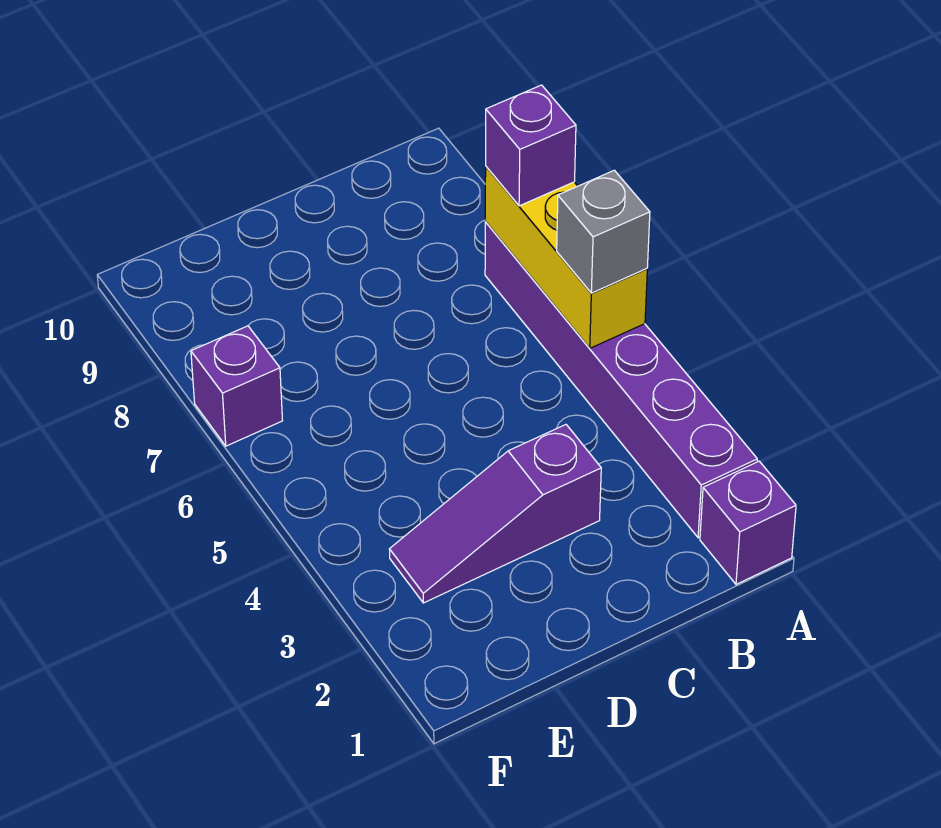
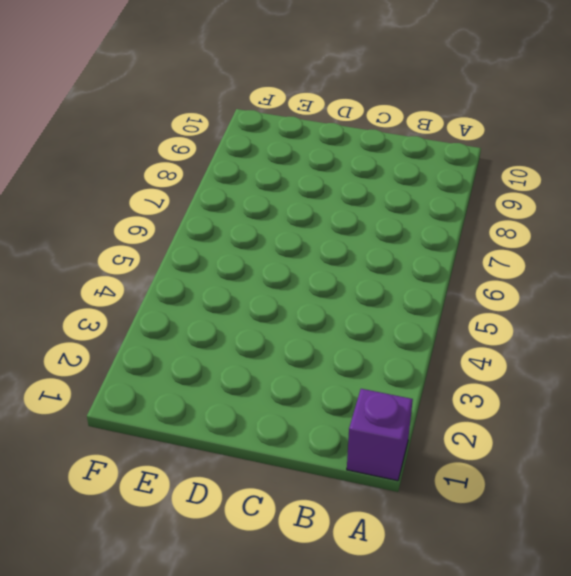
none -> purple brick A2:A7 level 1
none -> purple slope C3:E3 level 1 top C

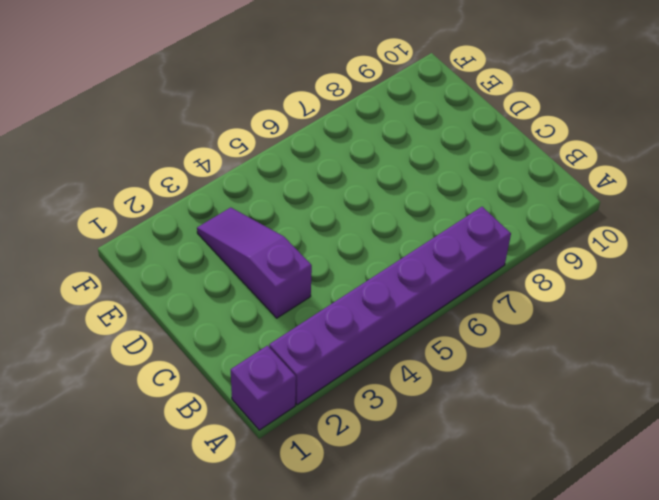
none -> purple brick F7 level 1
none -> yellow brick A5:A7 level 2

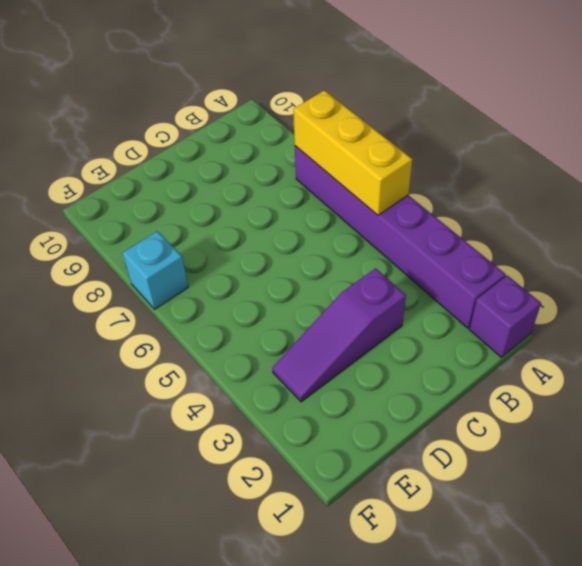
cyan brick F7 level 1 -> purple brick F7 level 1
none -> grey brick A5 level 3
none -> purple brick A7 level 3

